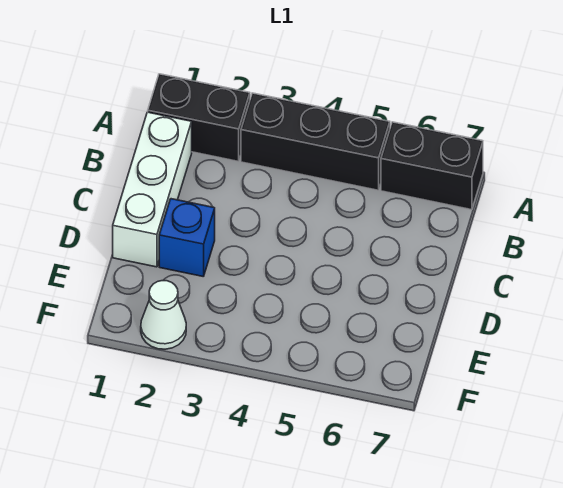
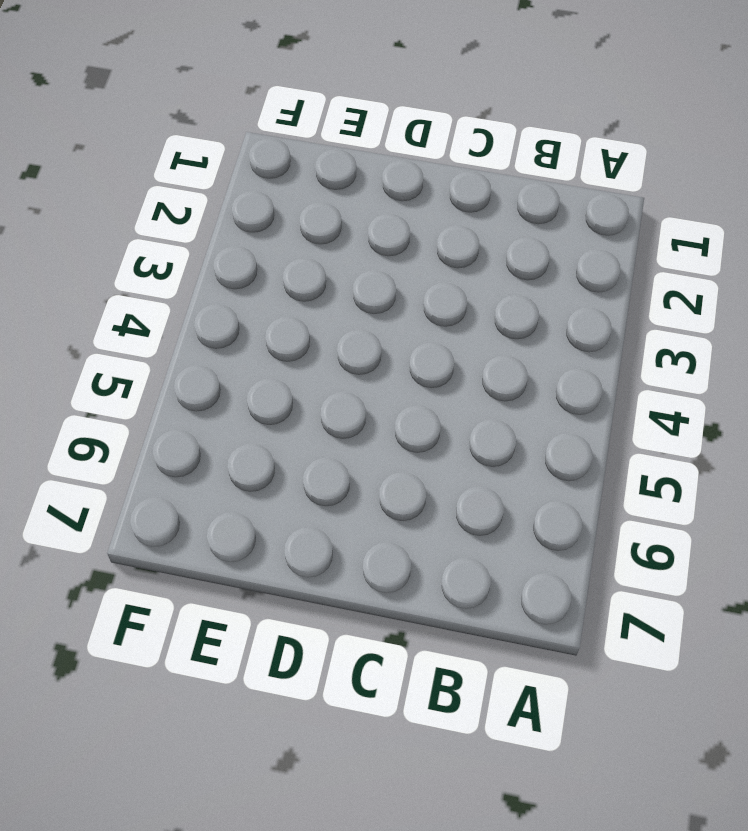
none -> black brick A1:A2 level 1
none -> black brick A3:A5 level 1

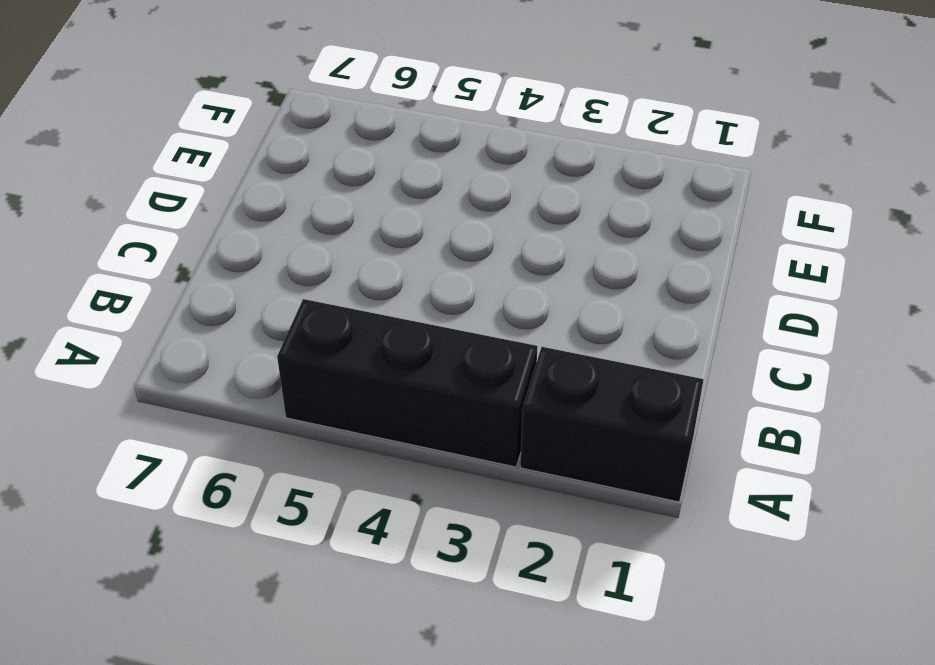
none -> black brick A6:A7 level 1
none -> white brick B1:D1 level 1

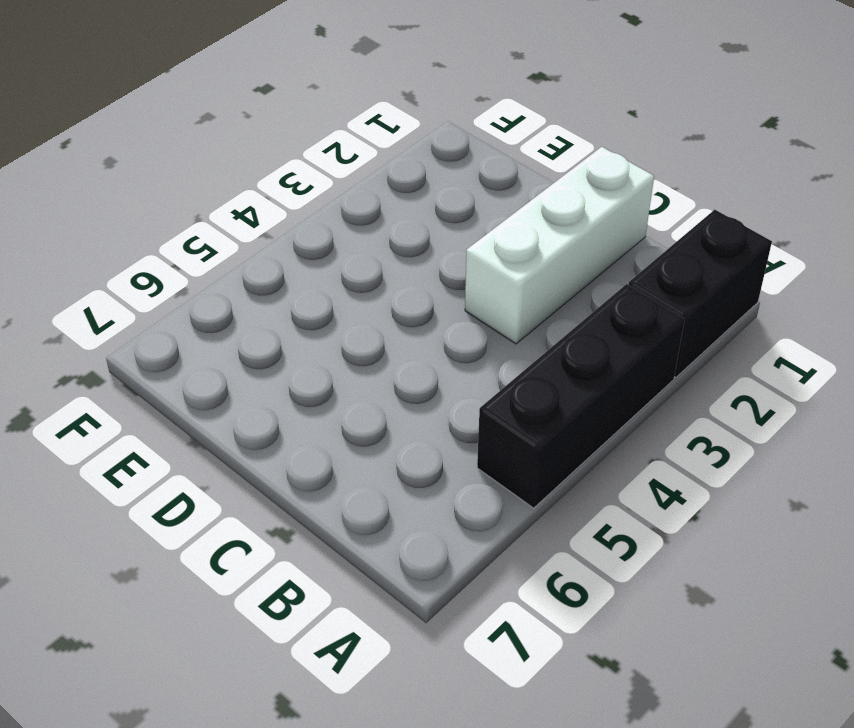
white brick C1:C3 level 1 -> white brick B1:D1 level 1
none -> black brick A6:A7 level 1
none -> blue brick D2 level 1

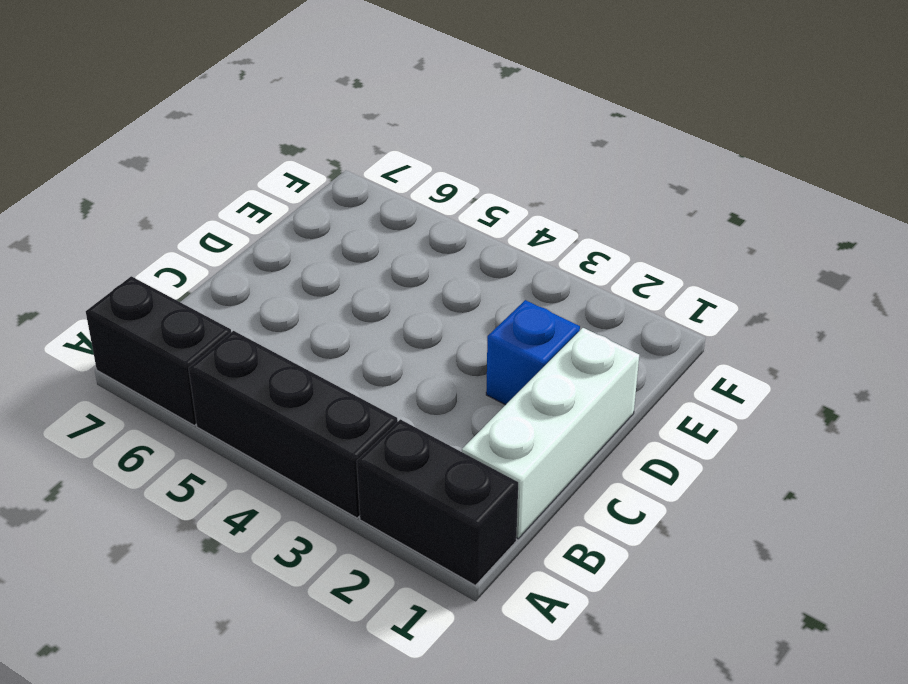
none -> white cone F2 level 1

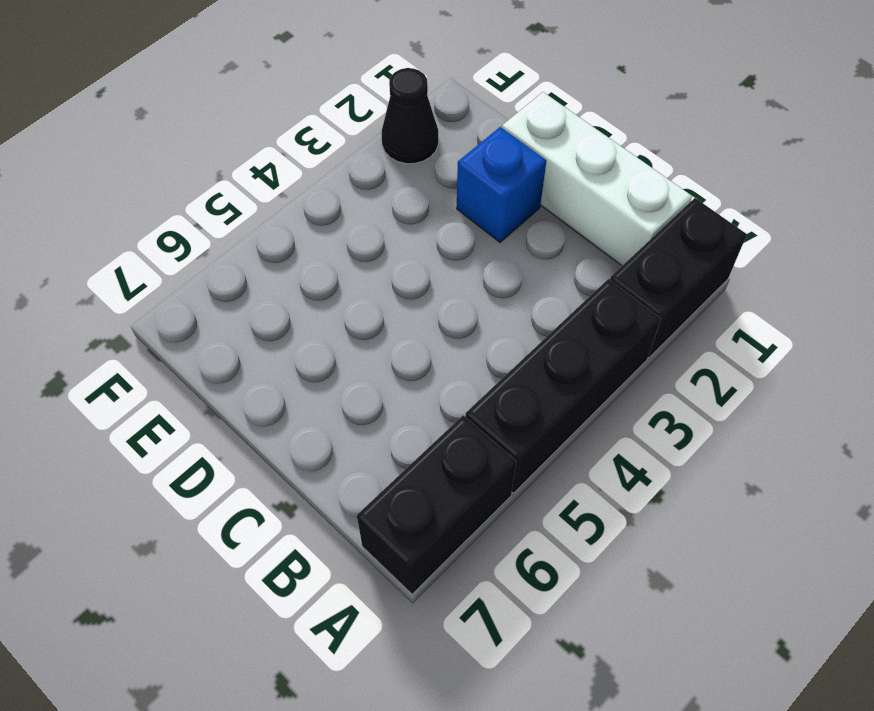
black cone F2 level 1 -> white cone F2 level 1

